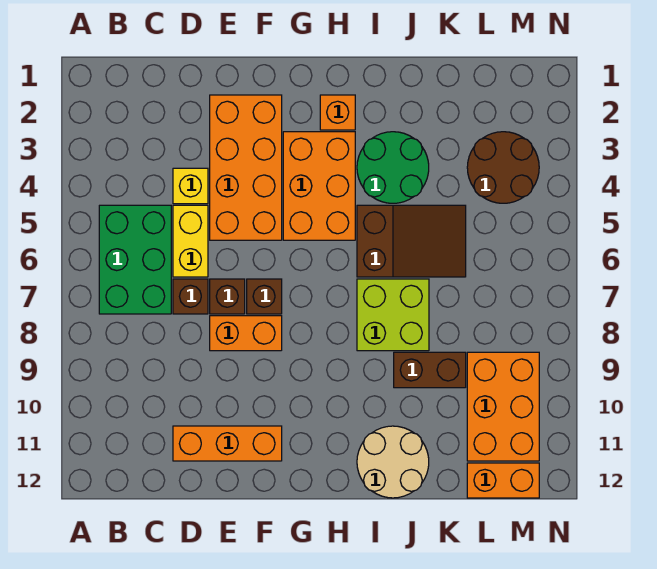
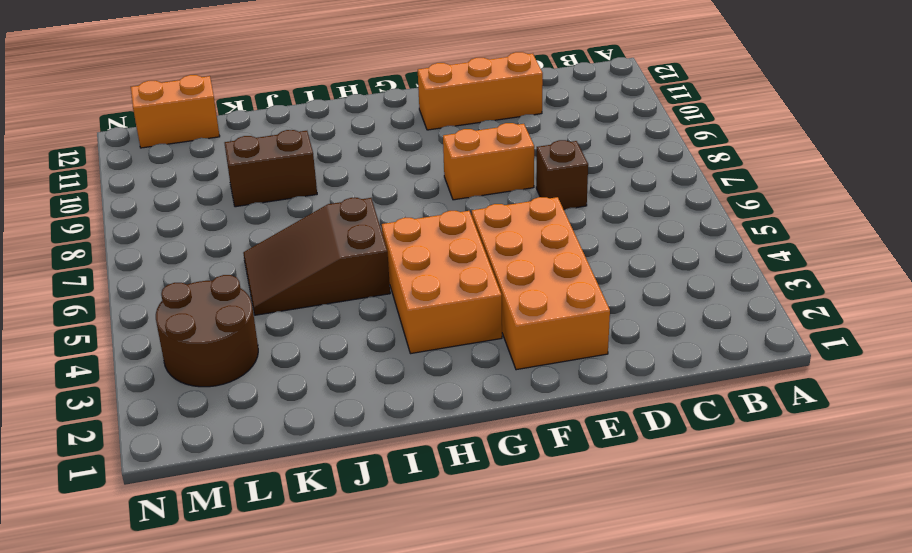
none -> green brick B5:C7 level 1
none -> yellow brick D4 level 1
none -> yellow brick D5:D6 level 1

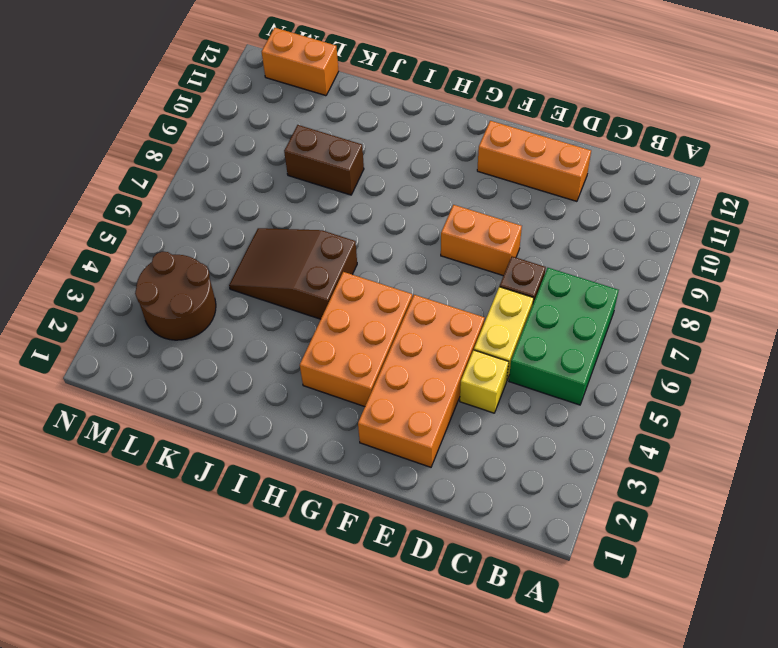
none -> brown brick E7 level 1
none -> brown brick F7 level 1
none -> orange brick H2 level 1

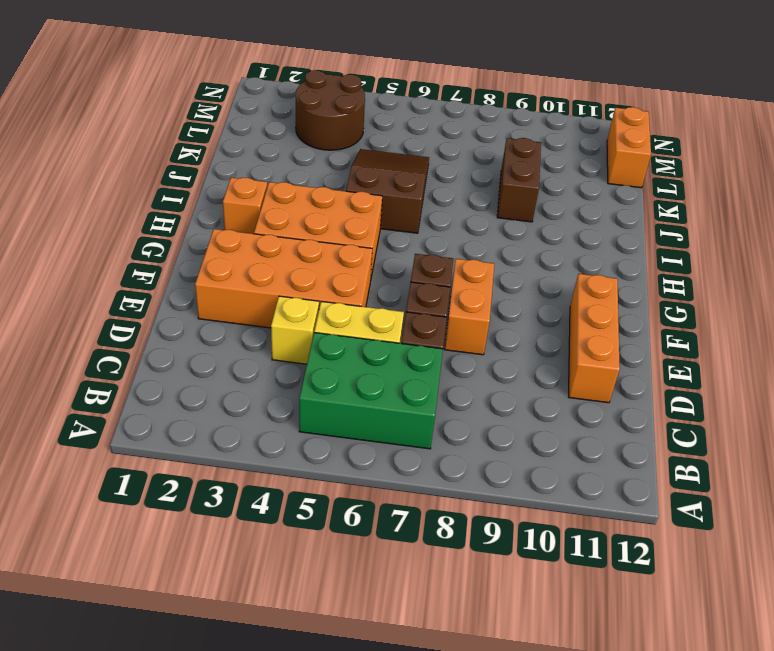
none -> green round brick I3:J4 level 1
none -> lime brick I7:J8 level 1
none -> tan round brick I11:J12 level 1

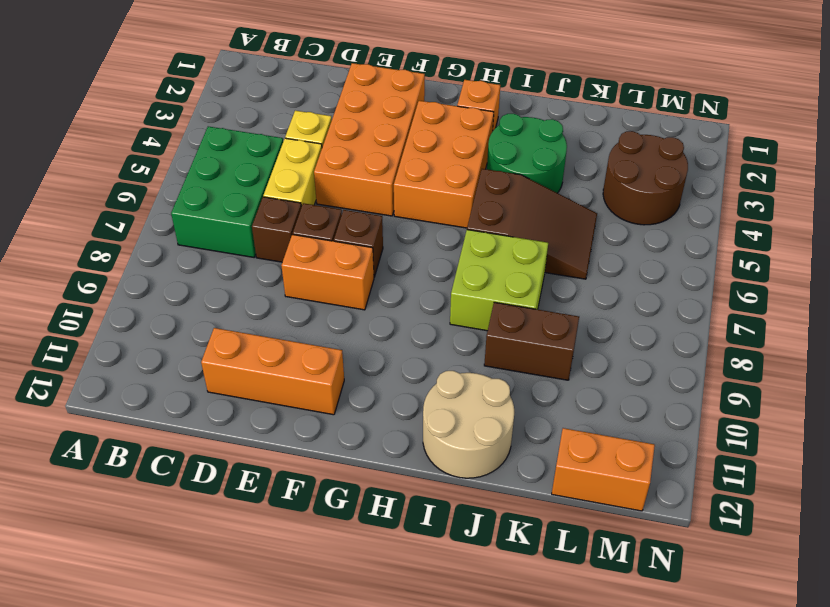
none -> orange brick L9:M11 level 1

